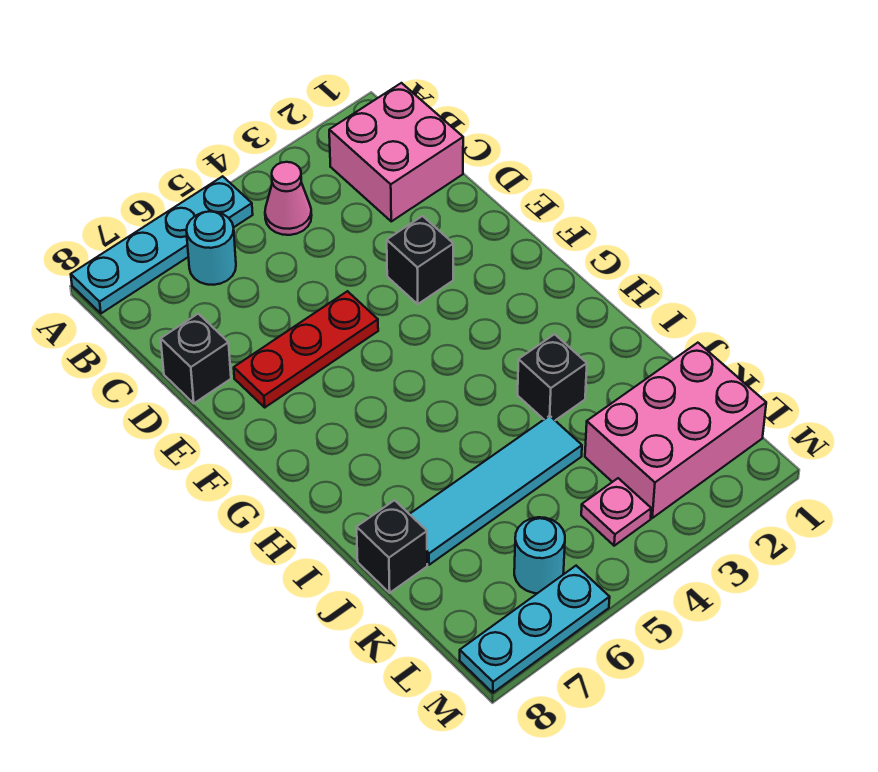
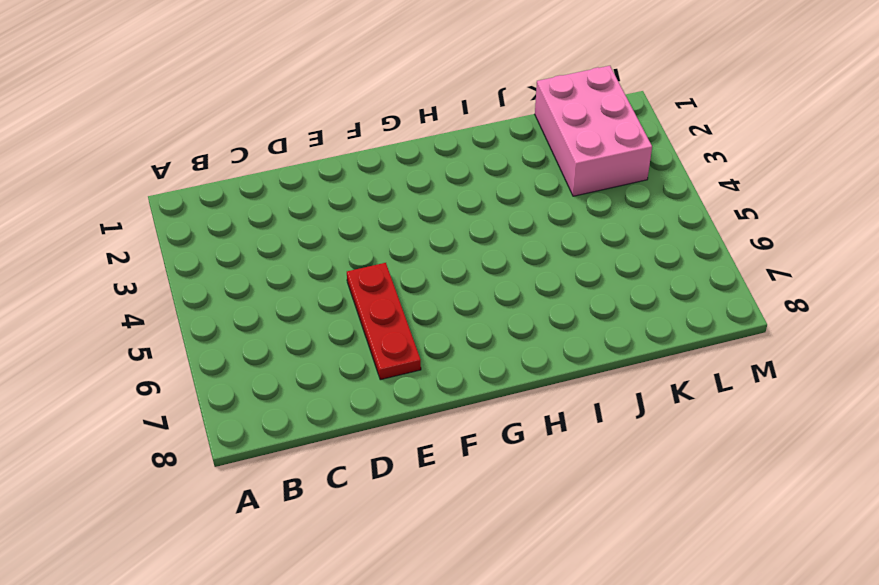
none -> cyan plate A5:A8 level 1
none -> pink brick B1:C2 level 1
none -> pink cone B4 level 1

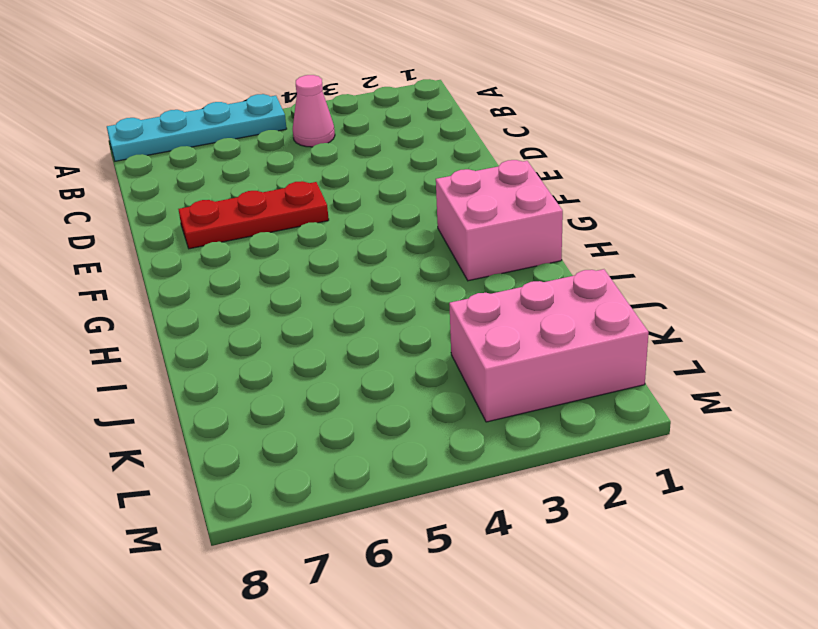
pink brick G1:H2 level 1 -> pink brick B1:C2 level 1
none -> cyan round brick B6 level 1
none -> black brick D8 level 1
none -> black brick E3 level 1

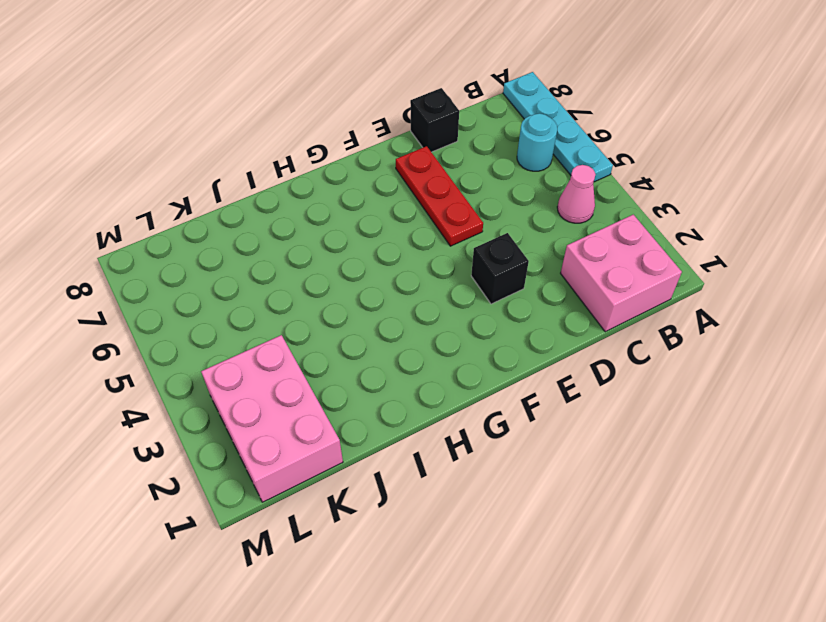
none -> black brick I3 level 1
none -> cyan tile J4:J7 level 1
none -> black brick J8 level 1

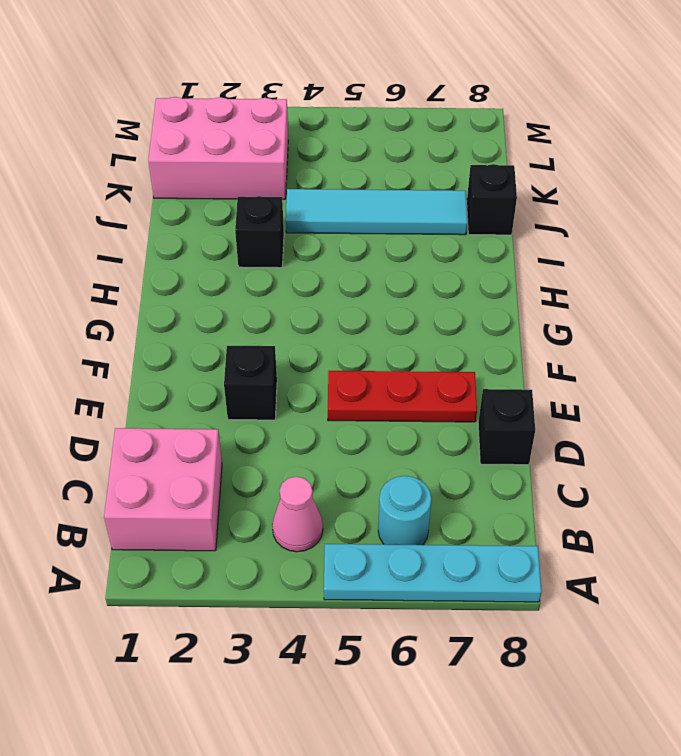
none -> pink plate L4 level 1
none -> cyan round brick L6 level 1
none -> cyan plate M6:M8 level 1

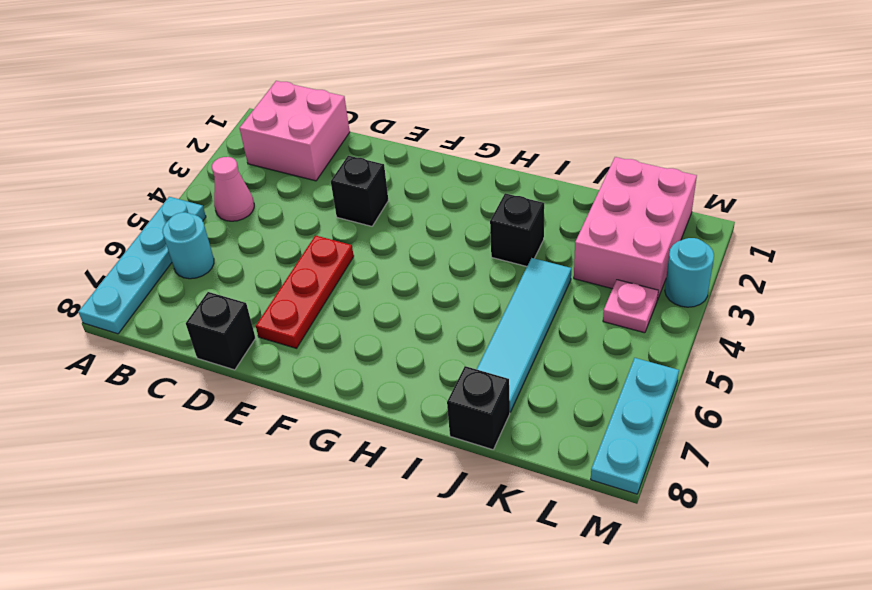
cyan round brick M3 level 1 -> cyan round brick L6 level 1

